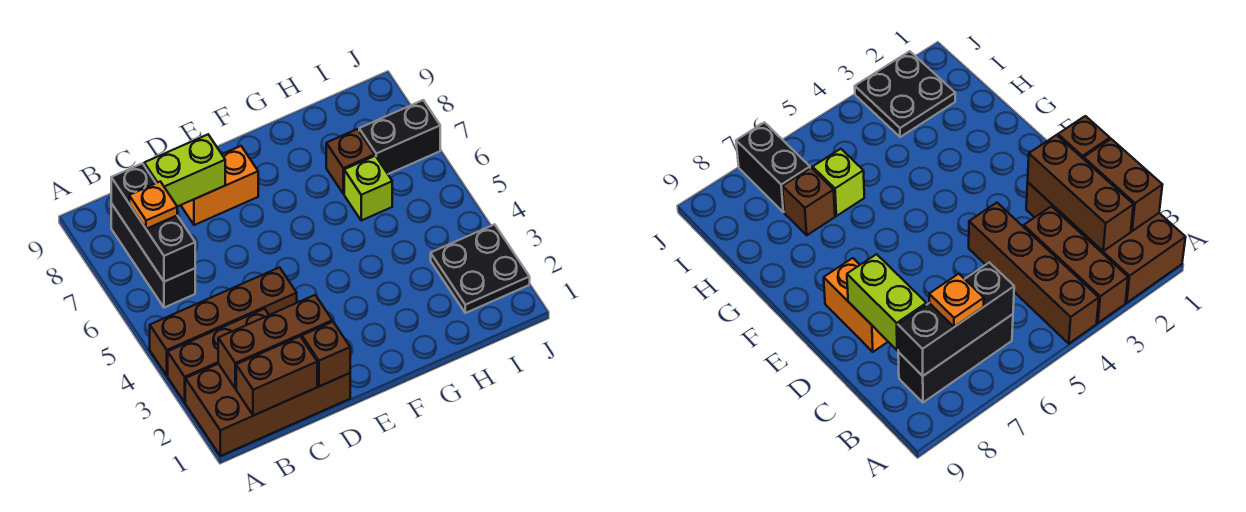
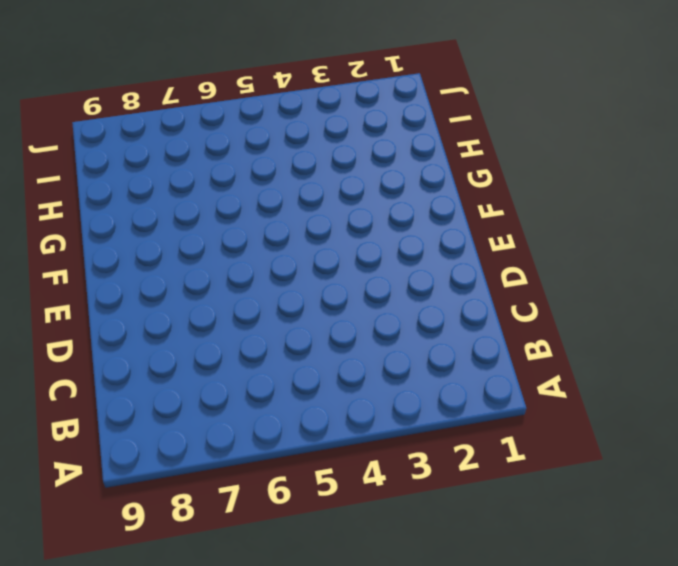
none -> brown brick A1:D2 level 1
none -> brown brick A3:C3 level 1
none -> brown brick A4:D4 level 1

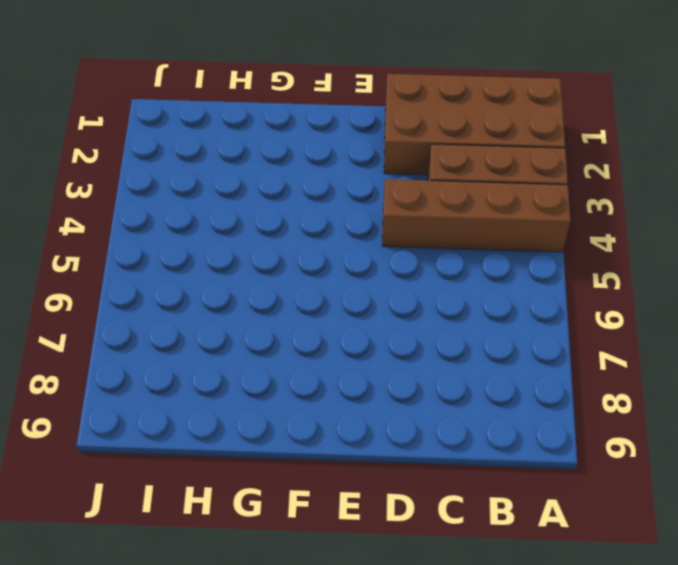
none -> black brick B6:B8 level 1
none -> orange brick D8:E8 level 1
none -> lime brick H6 level 1

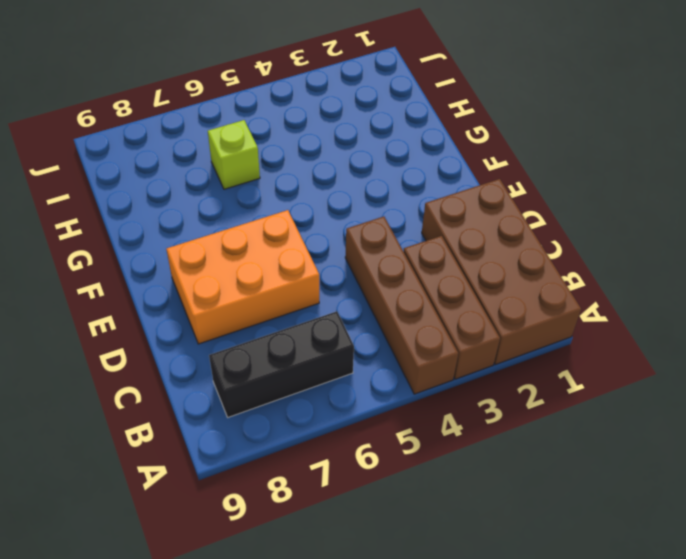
orange brick D6:E8 level 1 -> orange brick D8:E8 level 1
none -> brown brick H7 level 1
none -> black plate I2:J3 level 1
none -> black brick I7:J7 level 1

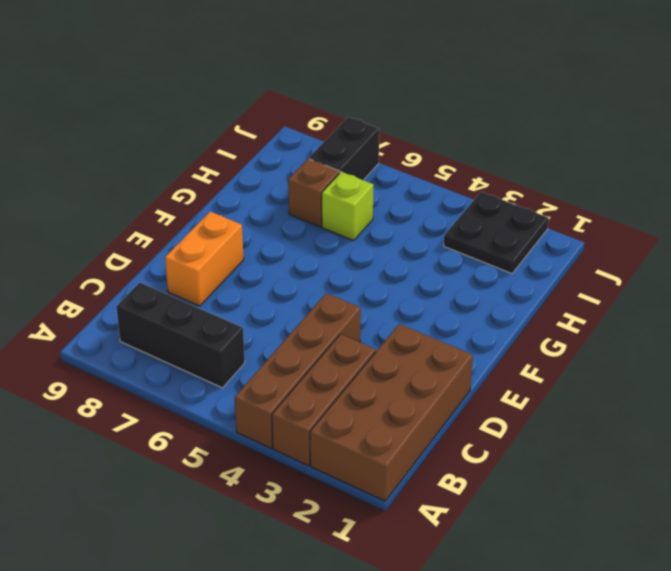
none -> brown brick B1:C1 level 2
none -> brown brick B2:D2 level 2
none -> black brick B6:B8 level 2

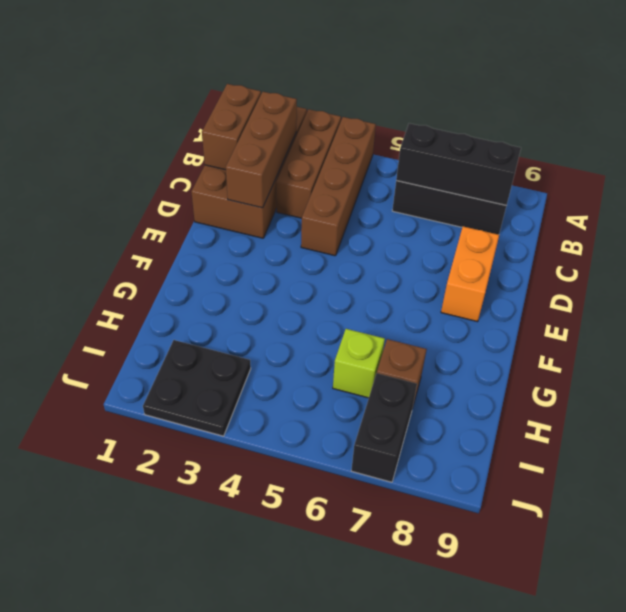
none -> lime brick C8:D8 level 2
none -> brown brick D1 level 2
none -> orange plate B7 level 3

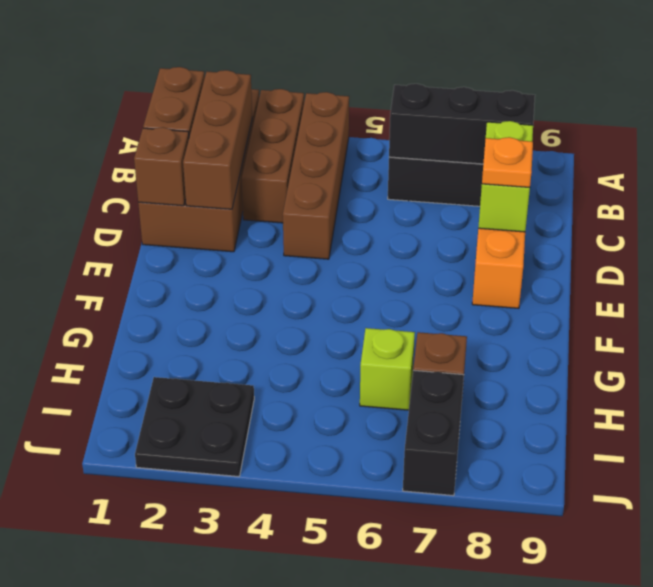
orange plate D8 level 3 -> orange plate B7 level 3

